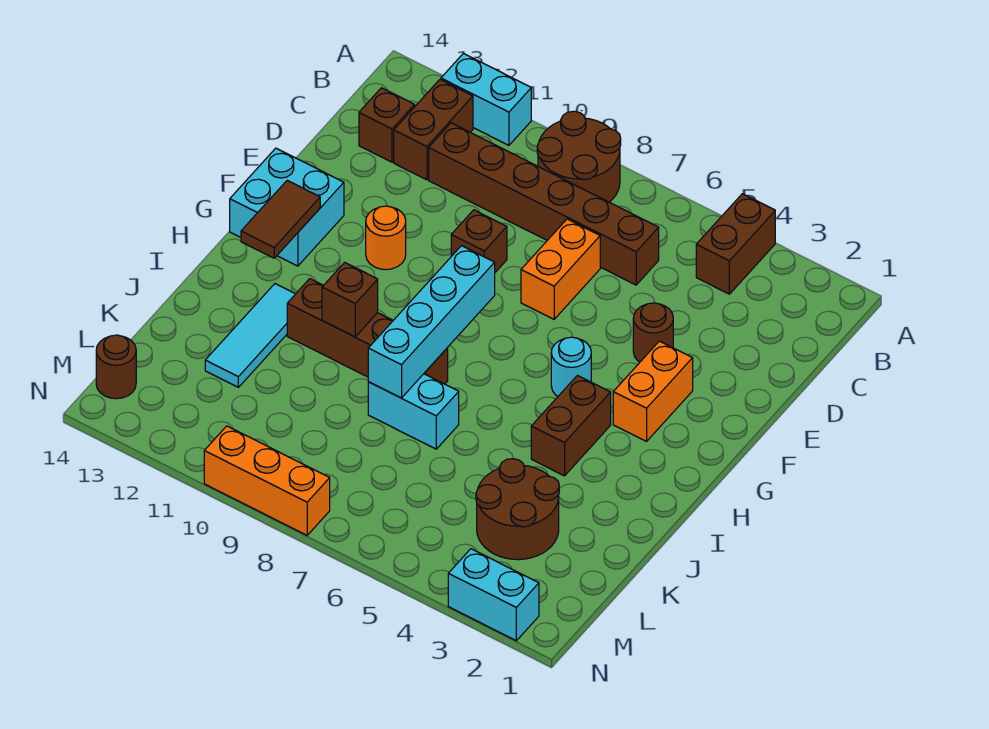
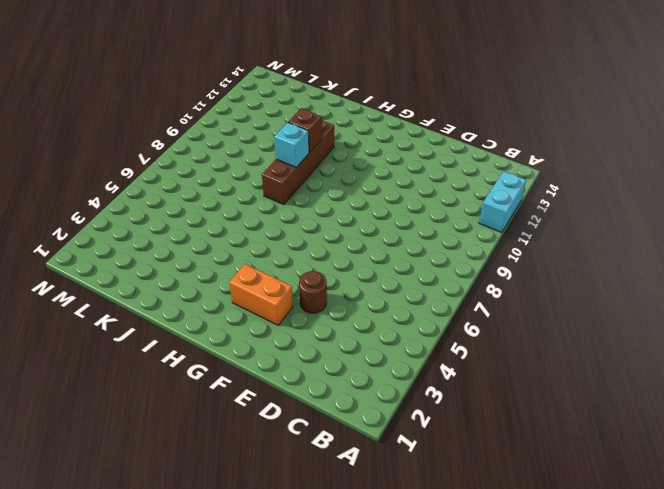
cyan brick I9 level 2 -> none
none -> brown brick A4:B4 level 1
none -> brown round brick A8:B9 level 1
none -> brown brick B12:C12 level 1

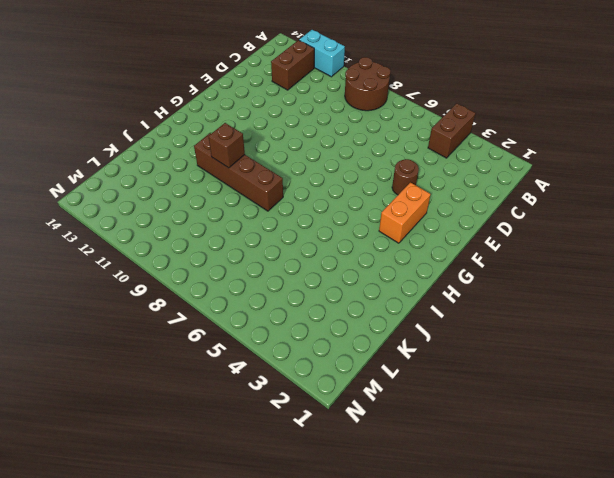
none -> brown brick C6:C11 level 1
none -> brown brick C13 level 1
none -> orange brick D7:E7 level 1

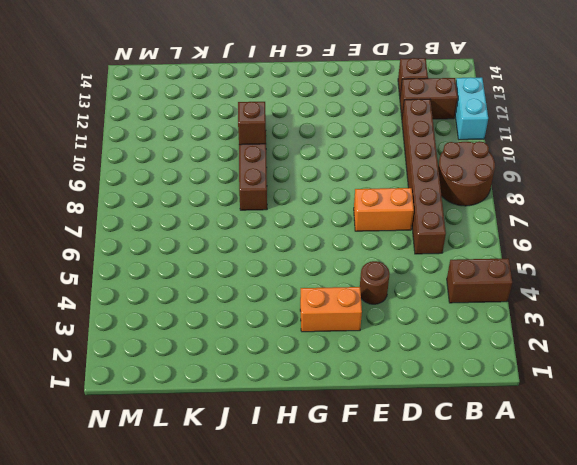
none -> brown brick E9 level 1
none -> orange round brick F11 level 1
none -> cyan brick F13:G14 level 1

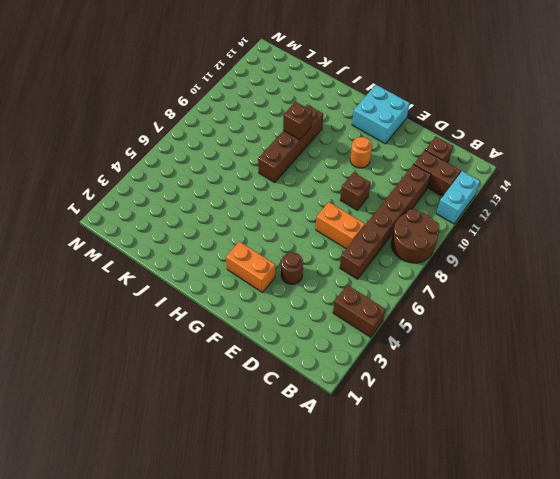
none -> cyan round brick G5 level 1
none -> brown brick H4:I4 level 1
none -> cyan tile I12:K12 level 1

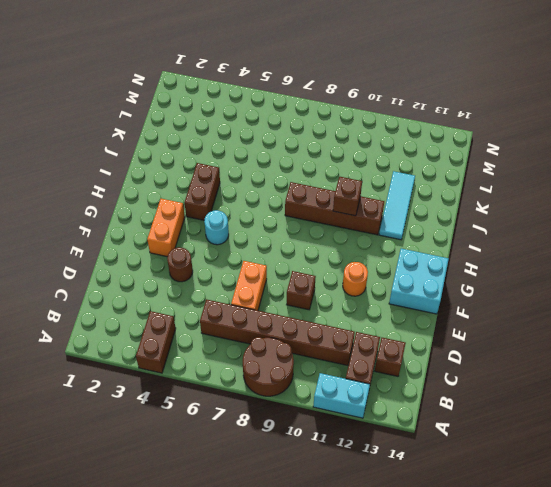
none -> cyan brick J7:J8 level 1
none -> brown round brick K3:L4 level 1
none -> brown round brick M14 level 1

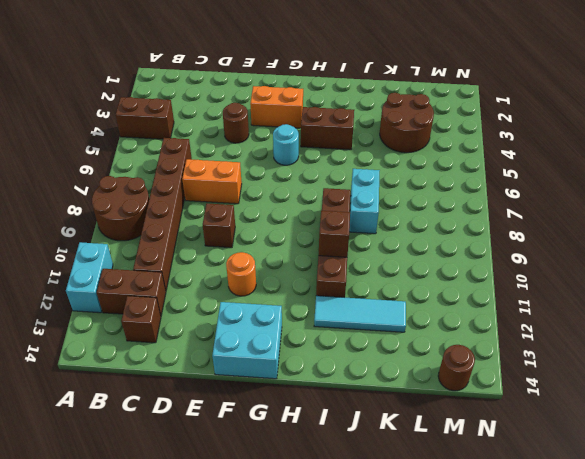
none -> cyan brick N2:N3 level 1
none -> orange brick N8:N10 level 1
none -> cyan brick G8:J8 level 2

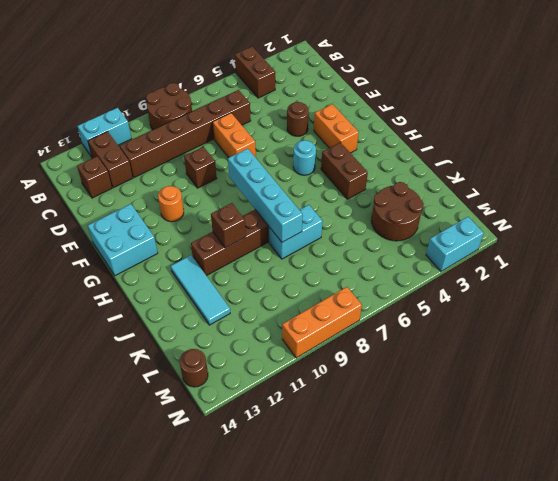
none -> brown tile G13:H13 level 2

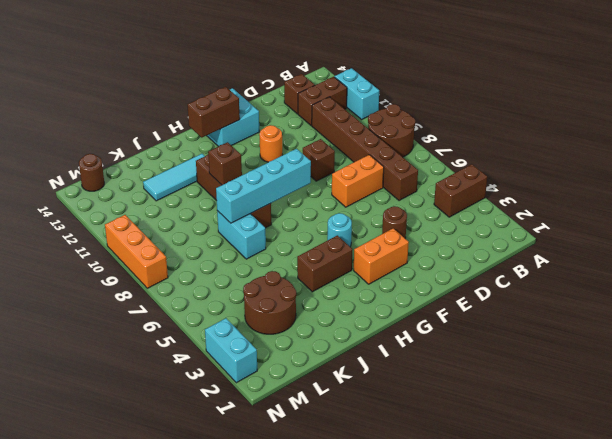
brown brick G13:H13 level 2 -> brown tile G13:H13 level 2

